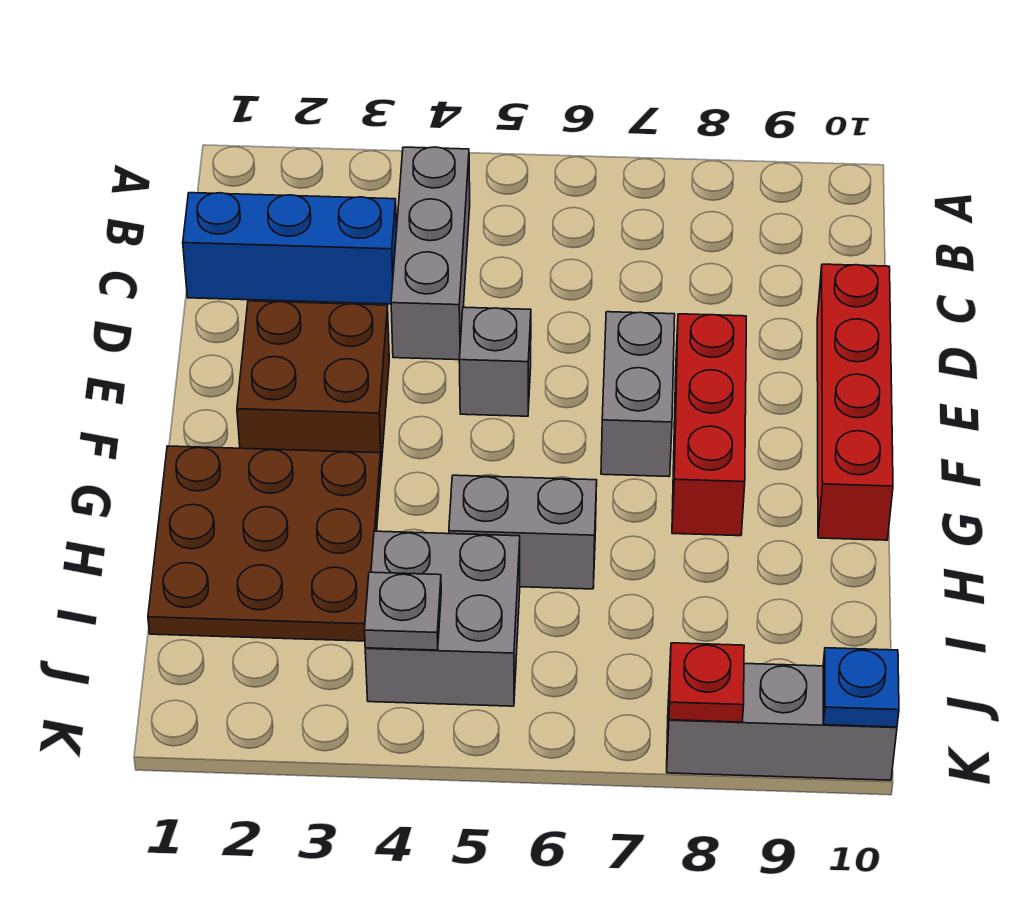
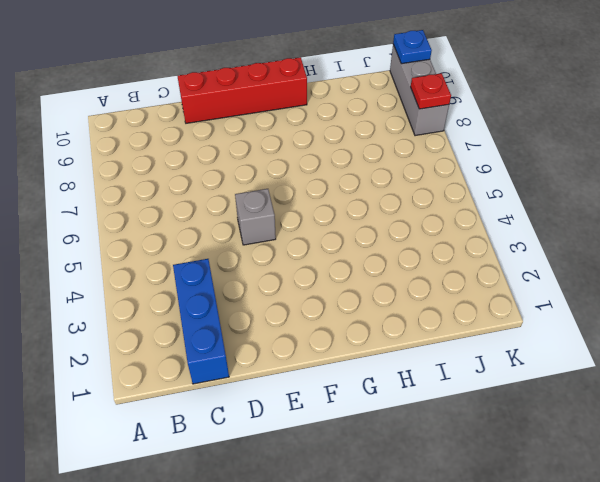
none -> grey brick B4:D4 level 1
none -> brown brick E2:F3 level 1
none -> grey brick E7:F7 level 1

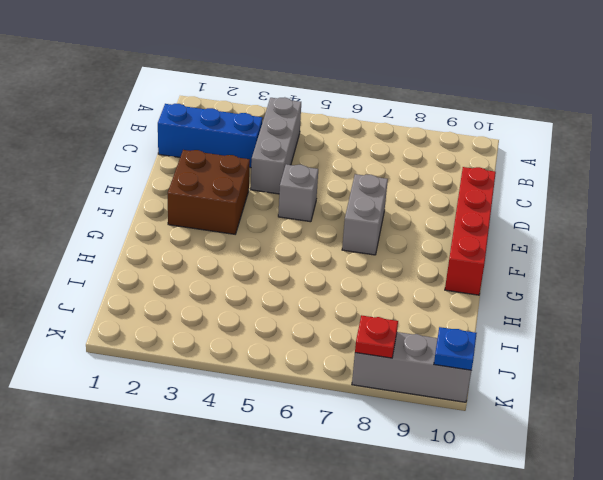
none -> red brick E8:G8 level 1
none -> brown plate G1:I3 level 1
none -> grey brick H5:H6 level 1

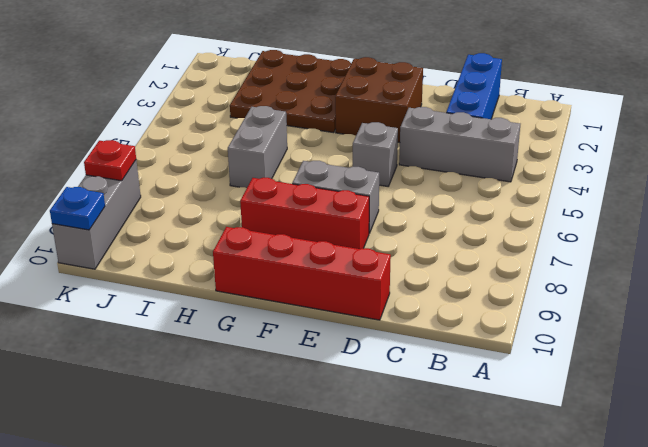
none -> grey brick I4:J5 level 1
none -> grey plate J4 level 2

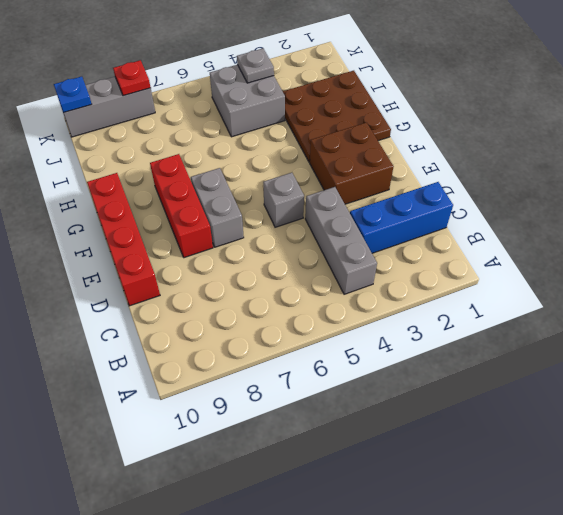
none -> grey brick H5:H6 level 1

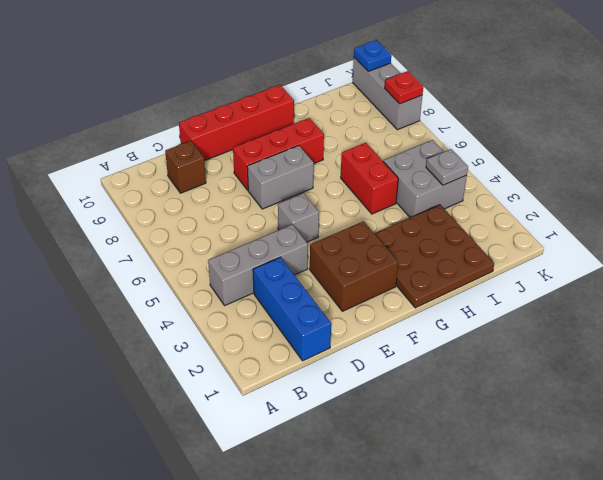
brown brick C9 level 1 -> none
red brick H5:H6 level 1 -> grey brick H5:H6 level 1

